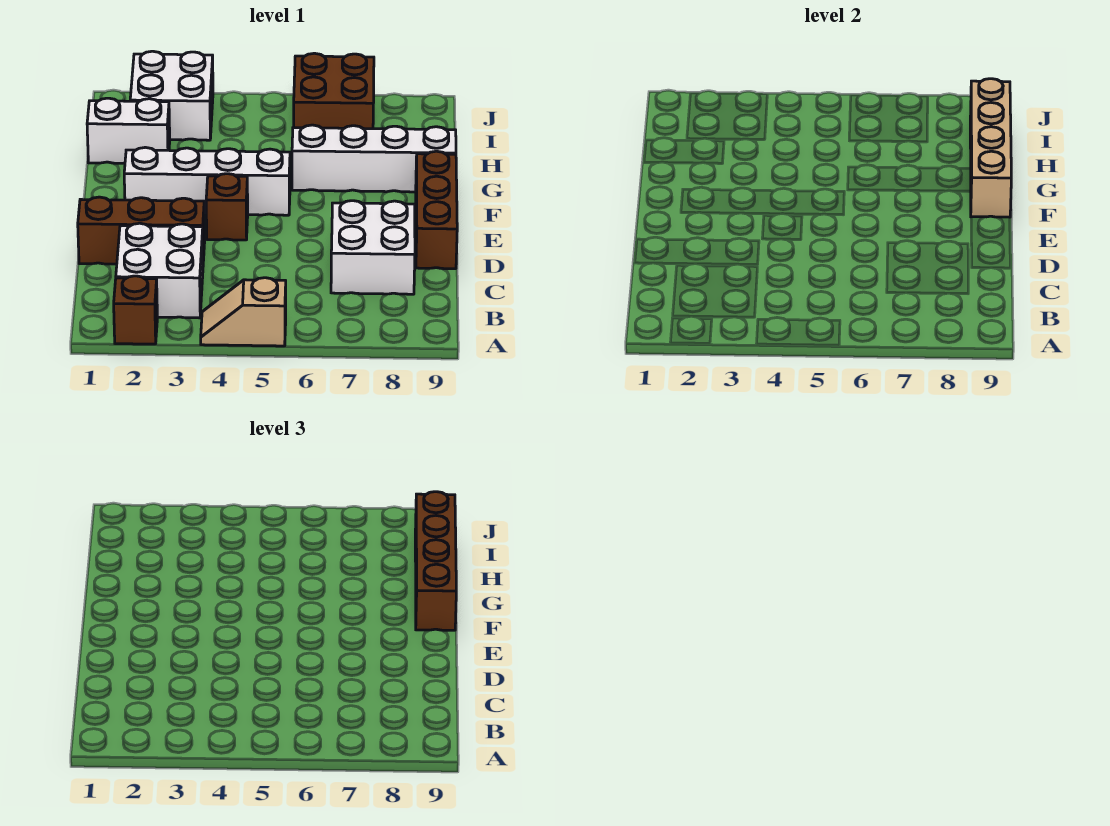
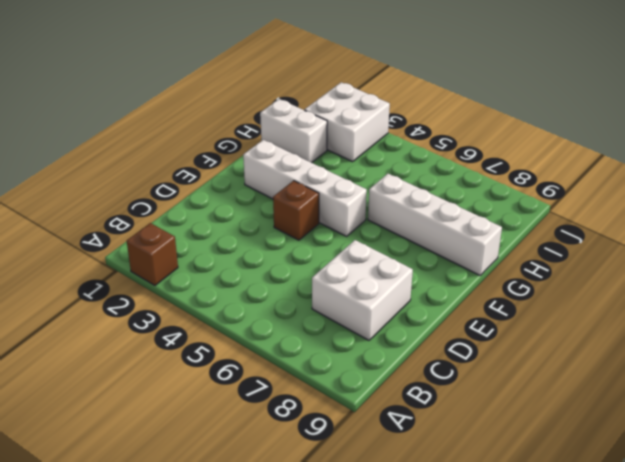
none -> tan slope A4:A5 level 1 top 5
none -> white brick B2:C3 level 1
none -> brown brick D1:D3 level 1

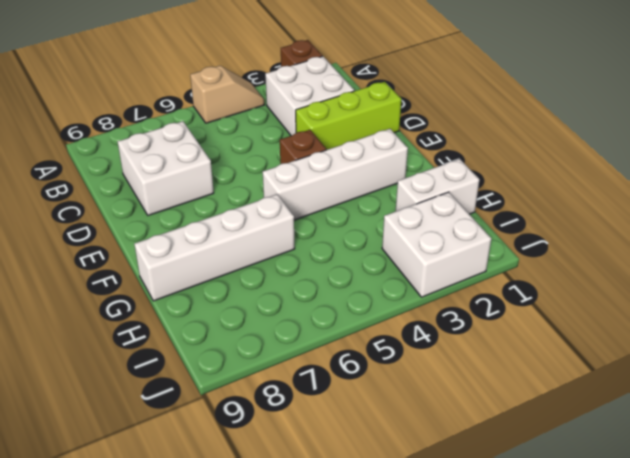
lime brick D1:D3 level 1 -> brown brick D1:D3 level 1
none -> brown brick D9:F9 level 1
none -> brown brick I6:J7 level 1
none -> tan brick F9:I9 level 2

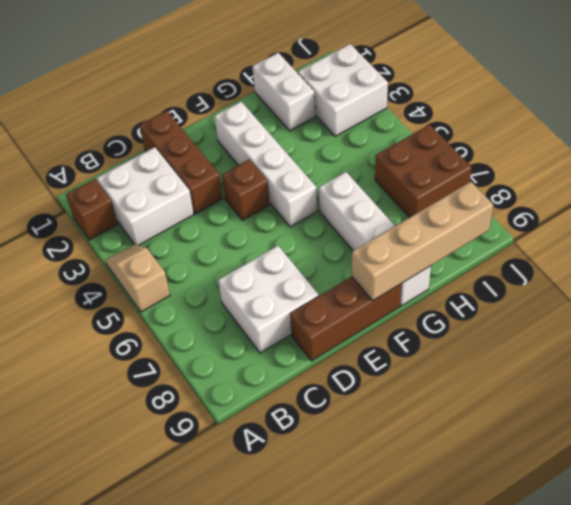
none -> brown brick F9:I9 level 3

